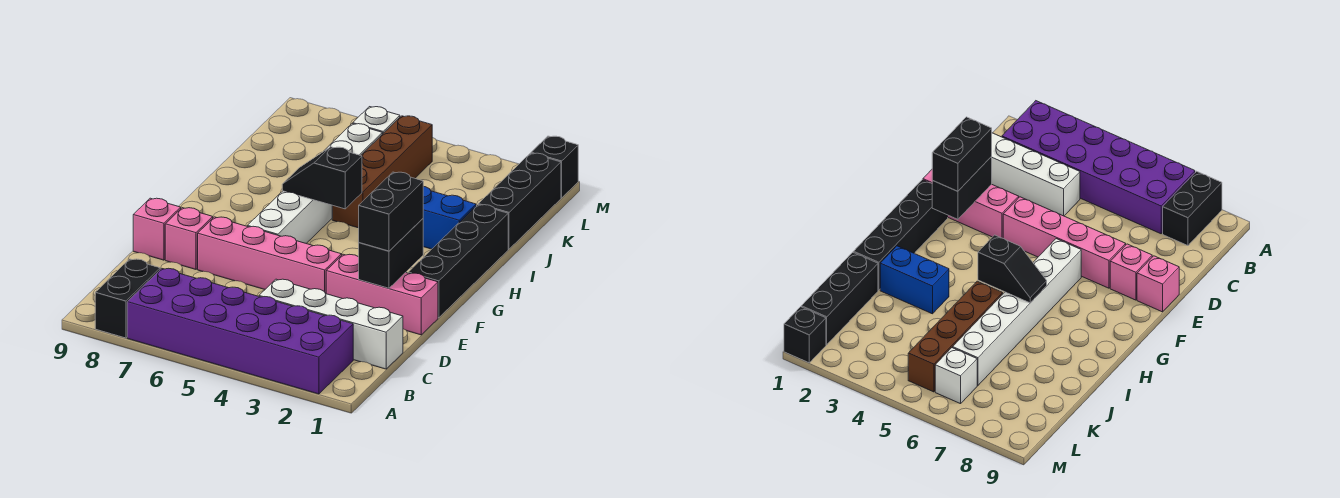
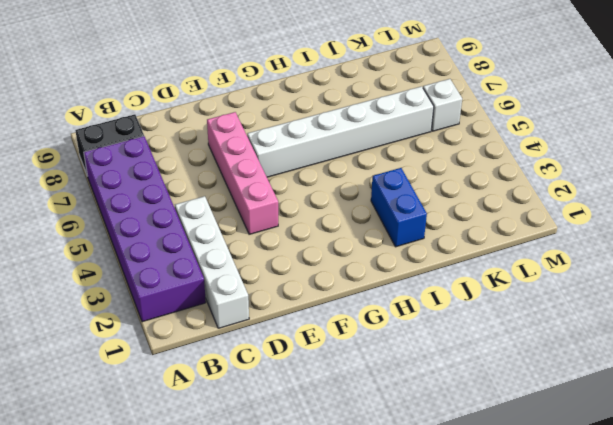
none -> pink brick E1:E3 level 1
none -> pink brick E8 level 1
none -> pink brick E9 level 1

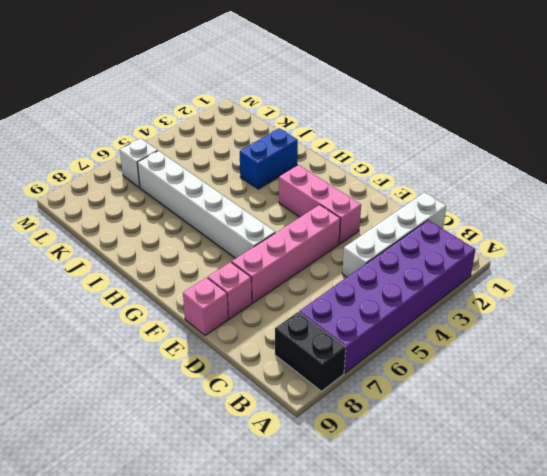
pink brick E3:G3 level 1 -> pink brick E1:E3 level 1
none -> black brick F1:I1 level 1
none -> brown brick I5:L5 level 1
none -> black brick J1:L1 level 1

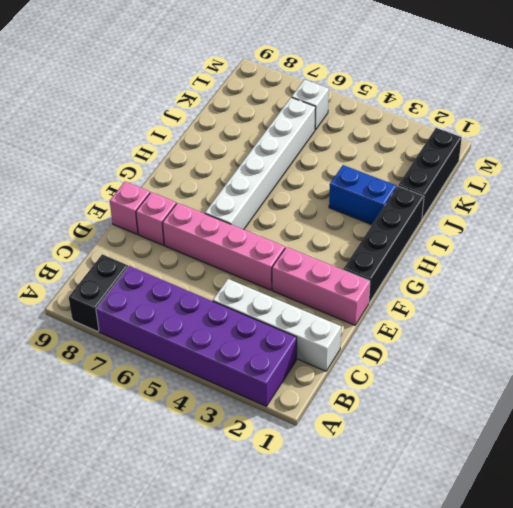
none -> brown brick I5:L5 level 1
none -> black brick M1 level 1
none -> black brick E2:F2 level 2

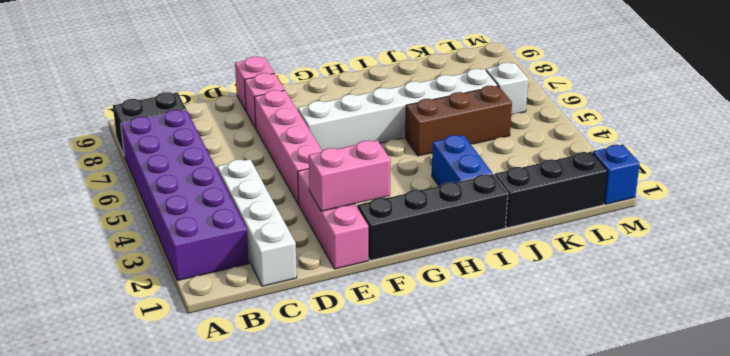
pink brick E2:F2 level 2 -> black brick E2:F2 level 2
brown brick I5:K5 level 1 -> brown brick I5:L5 level 1
blue brick M1 level 1 -> black brick M1 level 1
none -> black slope H5:H6 level 2 top 5
none -> black brick E2:F2 level 3

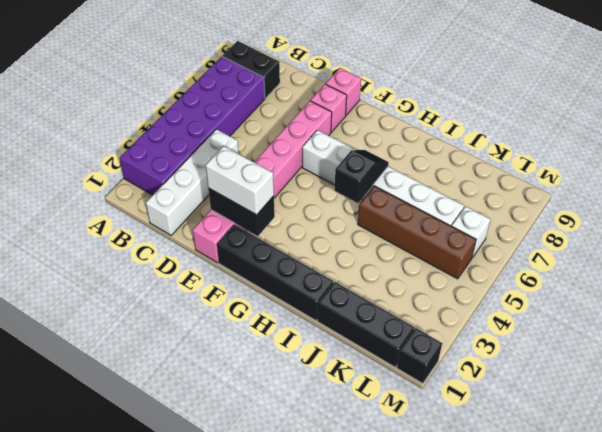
white brick E2:F2 level 3 -> black brick E2:F2 level 3
none -> blue brick I2:I3 level 1

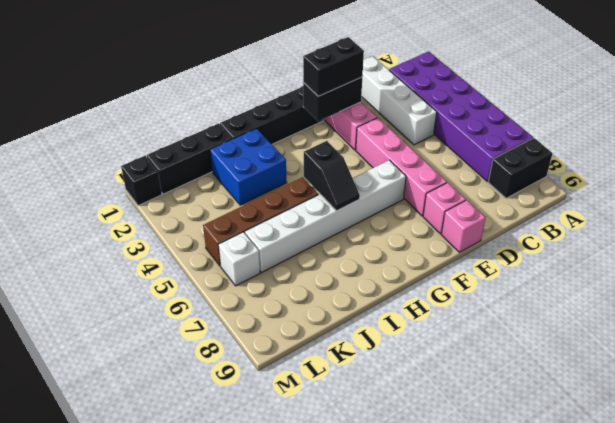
blue brick I2:J3 level 1 -> blue brick I2:I3 level 1

